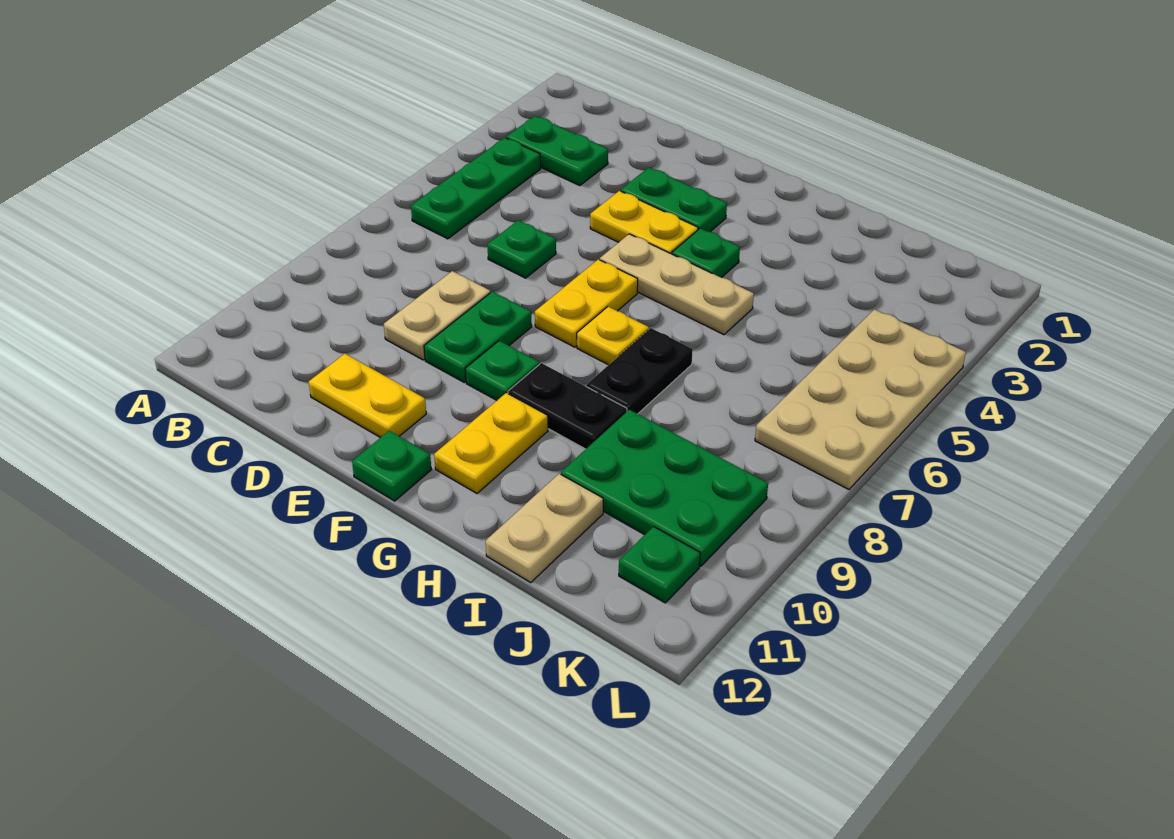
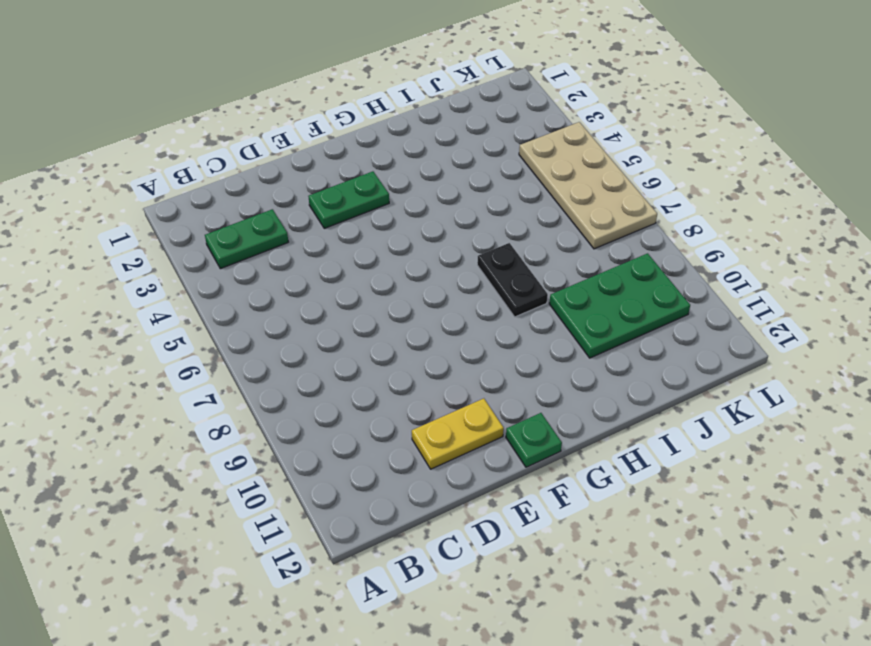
none -> green plate B4:B6 level 1
none -> green plate D6 level 1
none -> tan plate D8:D9 level 1

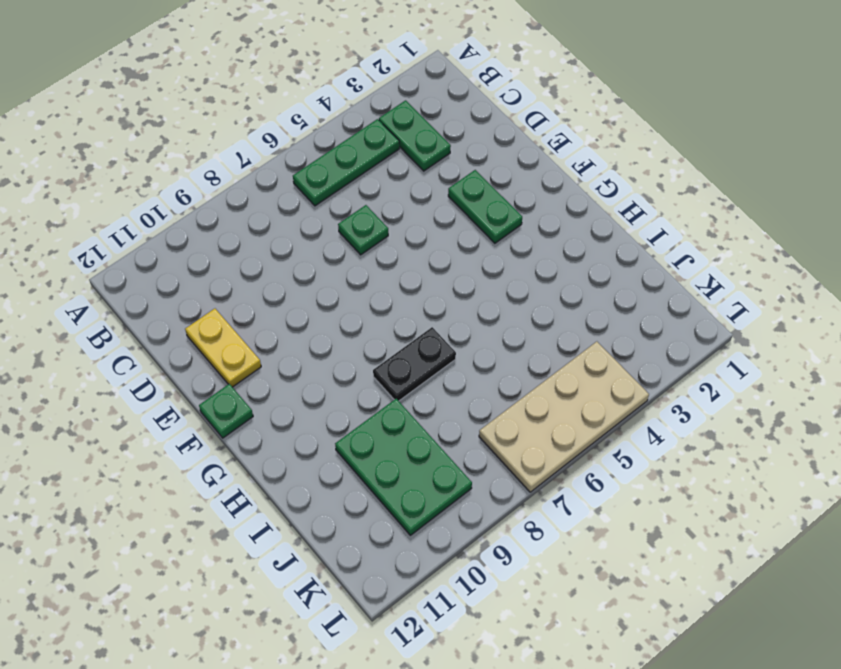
none -> tan plate D8:D9 level 1
none -> yellow plate E4:F4 level 1
none -> green plate E8:E9 level 1

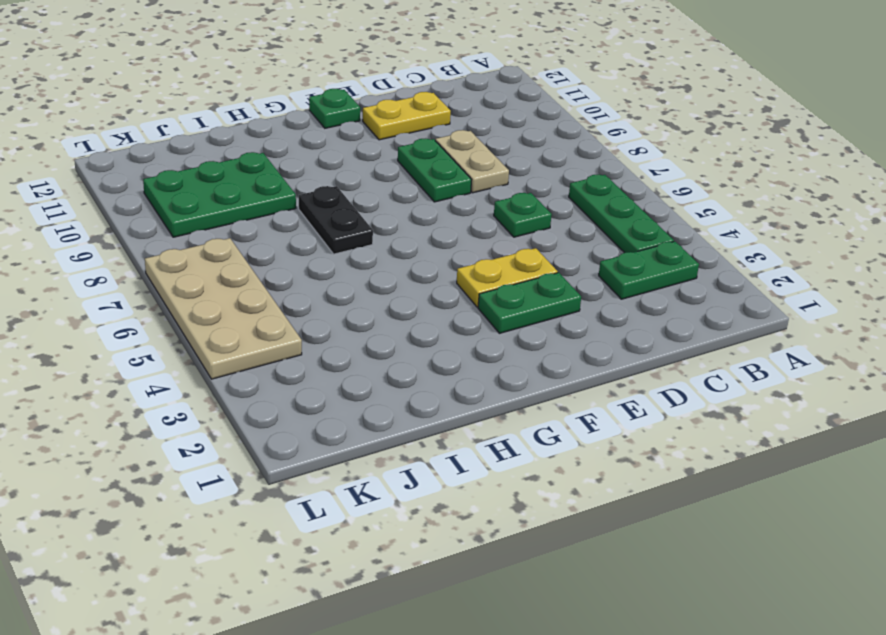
none -> tan plate F5:H5 level 1
none -> yellow plate F6:F7 level 1
none -> green plate F9 level 1

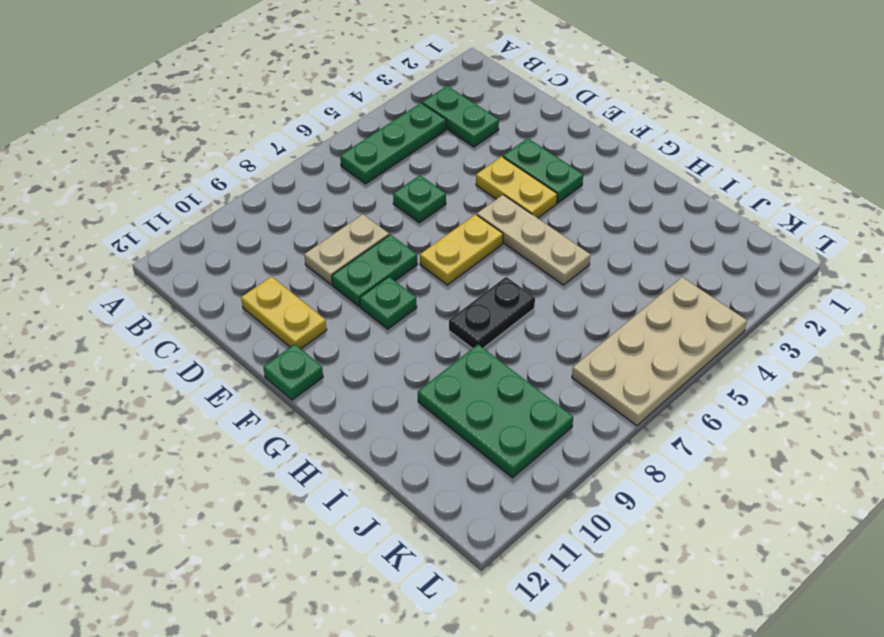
none -> green plate G4 level 1
none -> yellow plate G7 level 1
none -> black plate G9:H9 level 1

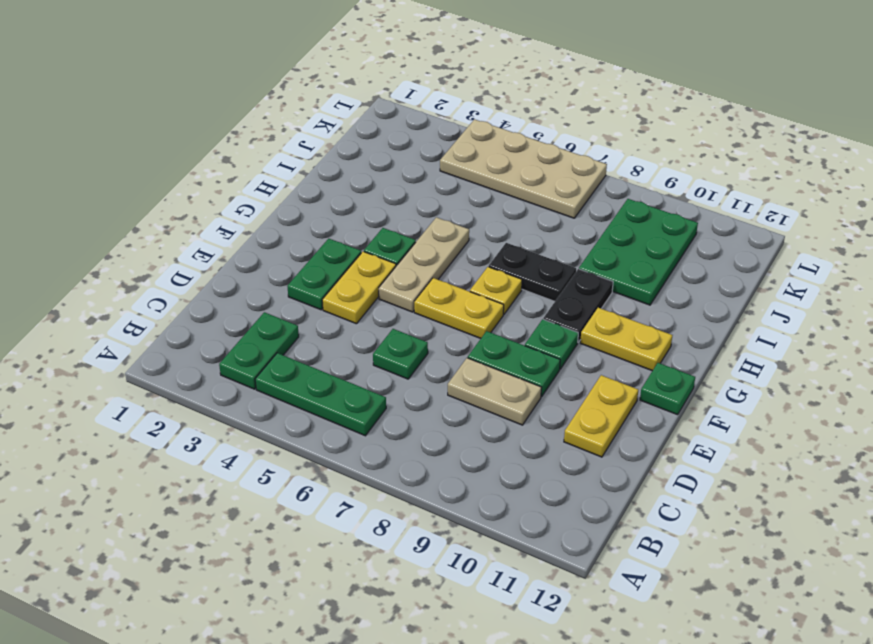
none -> tan plate I11:I12 level 1
none -> green plate K11 level 1

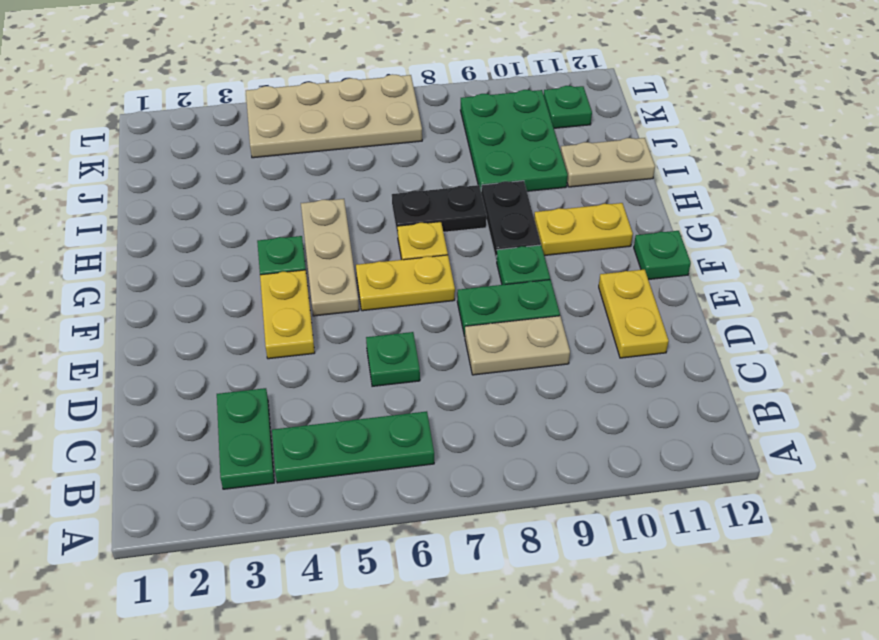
none -> green plate E3:F3 level 1

